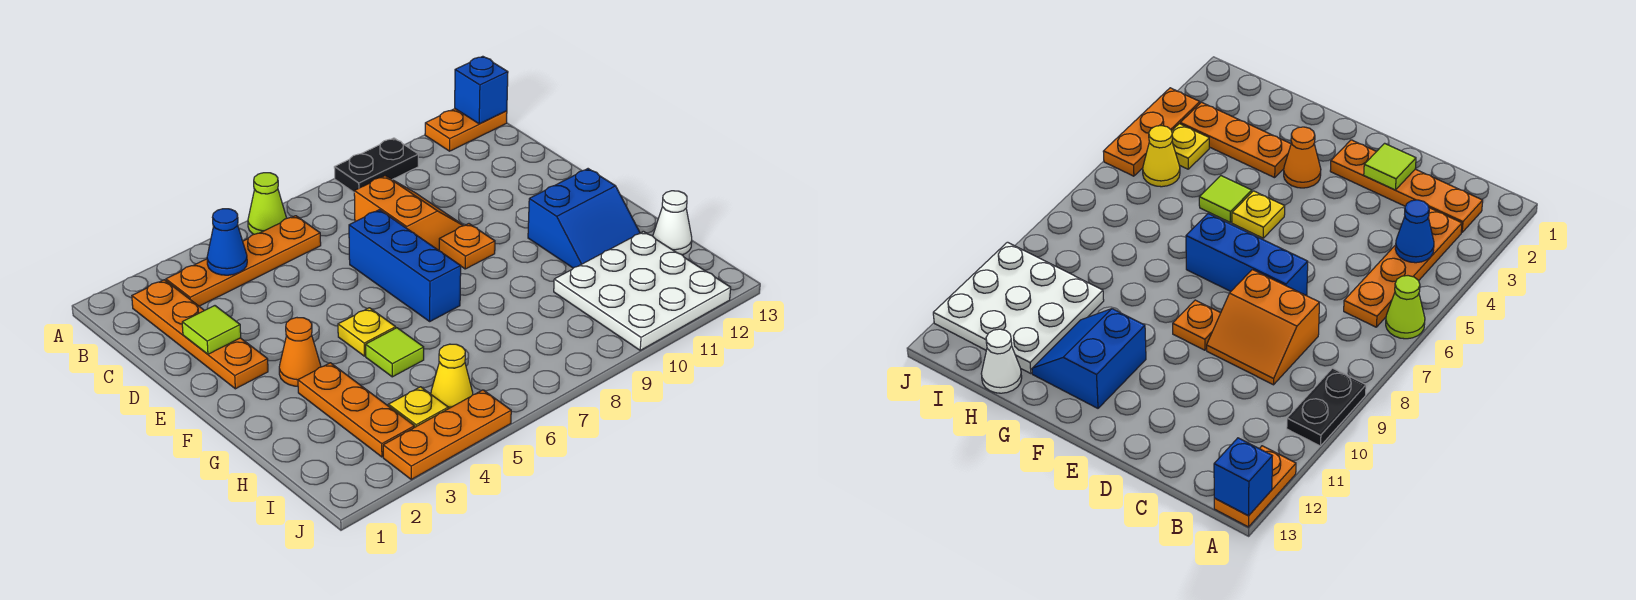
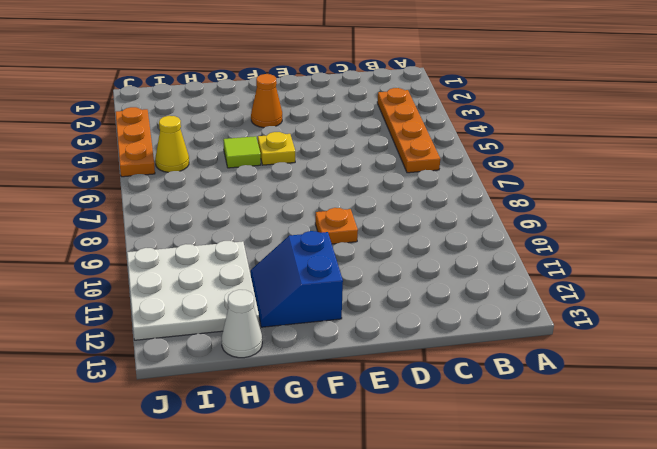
none -> lime cone A6 level 1
none -> black plate A9:A10 level 1
none -> orange plate A12:A13 level 1

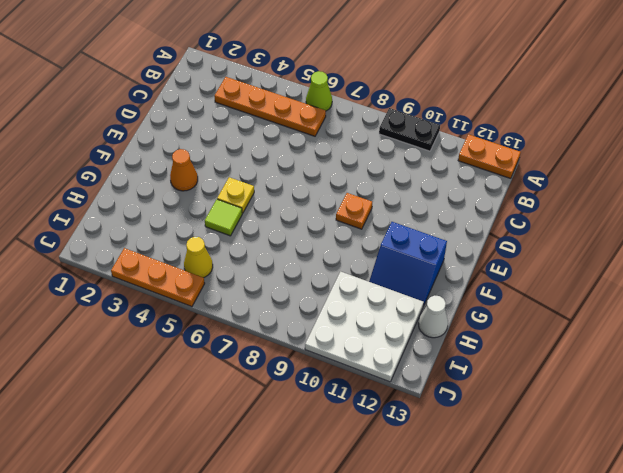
none -> orange plate B2:E2 level 1
none -> orange slope C8:D9 level 1 top 8
none -> blue brick D7:F7 level 1

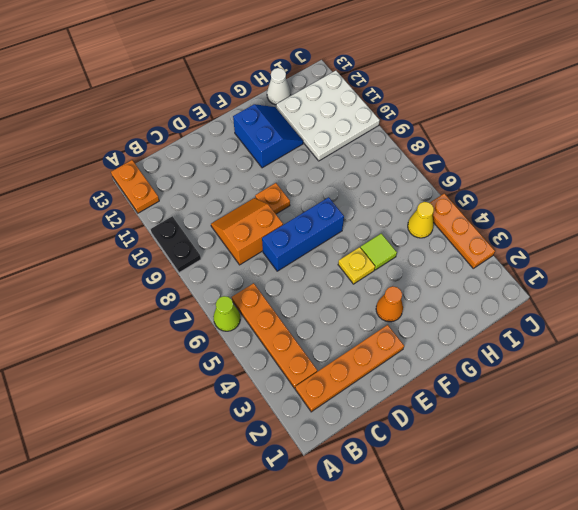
none -> orange plate G3:I3 level 1
none -> yellow plate I4 level 1
none -> blue brick A13 level 2

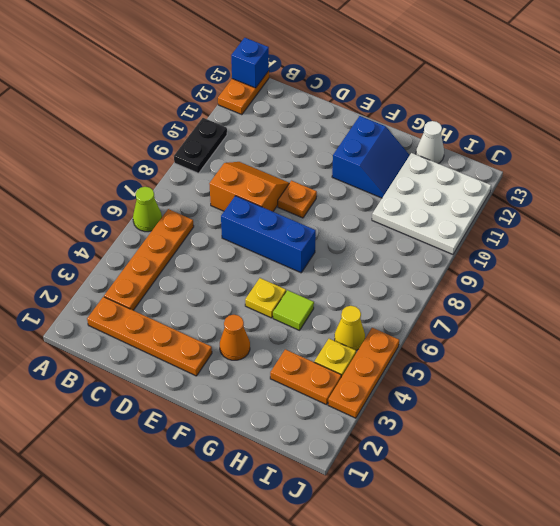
orange plate H3:I3 level 1 -> orange plate G3:I3 level 1
none -> blue cone B4 level 2
none -> lime tile D2 level 2

